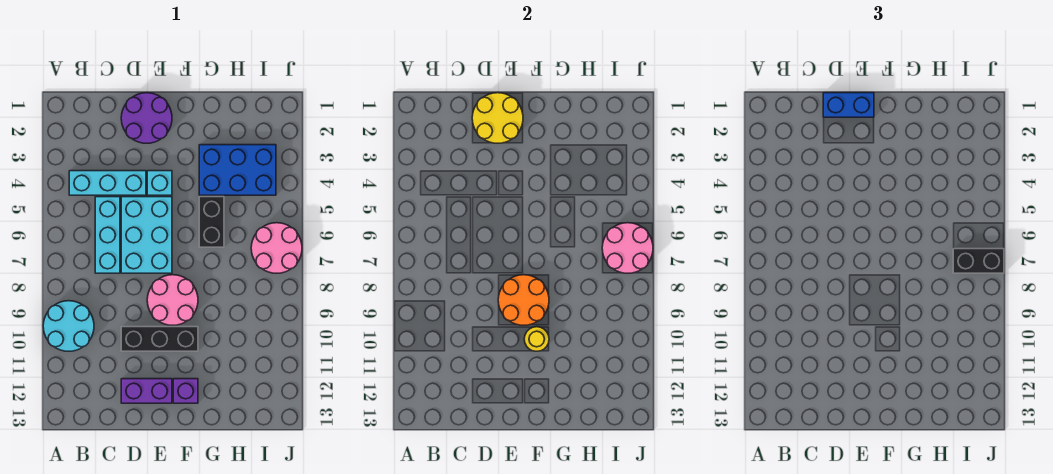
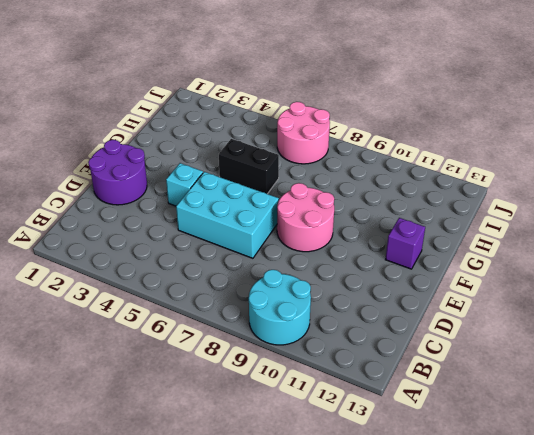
none -> cyan brick B4:D4 level 1
none -> cyan brick C5:C7 level 1
none -> black brick D10:F10 level 1

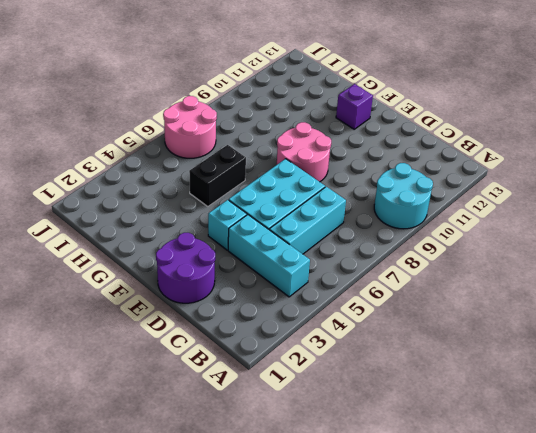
none -> black brick D10:F10 level 1
none -> purple brick D12:E12 level 1
none -> blue brick G3:I4 level 1

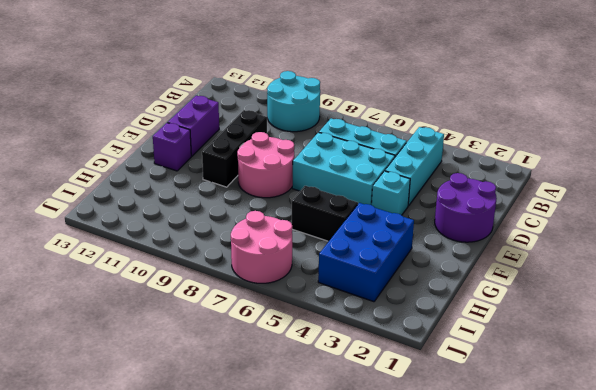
none -> yellow round brick D1:E2 level 2
none -> orange round brick E8:F9 level 2
none -> yellow round brick F10 level 2

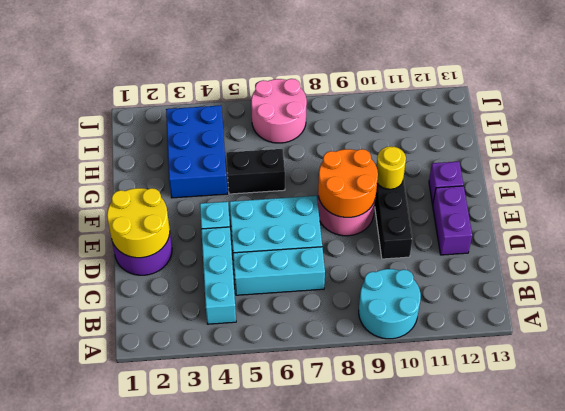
none -> pink round brick I6:J7 level 2
none -> blue brick D1:E1 level 3
none -> black brick I7:J7 level 3

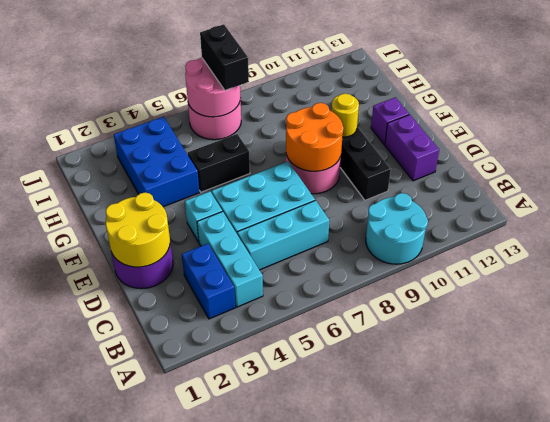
blue brick B3:C3 level 1 -> blue brick D1:E1 level 3

